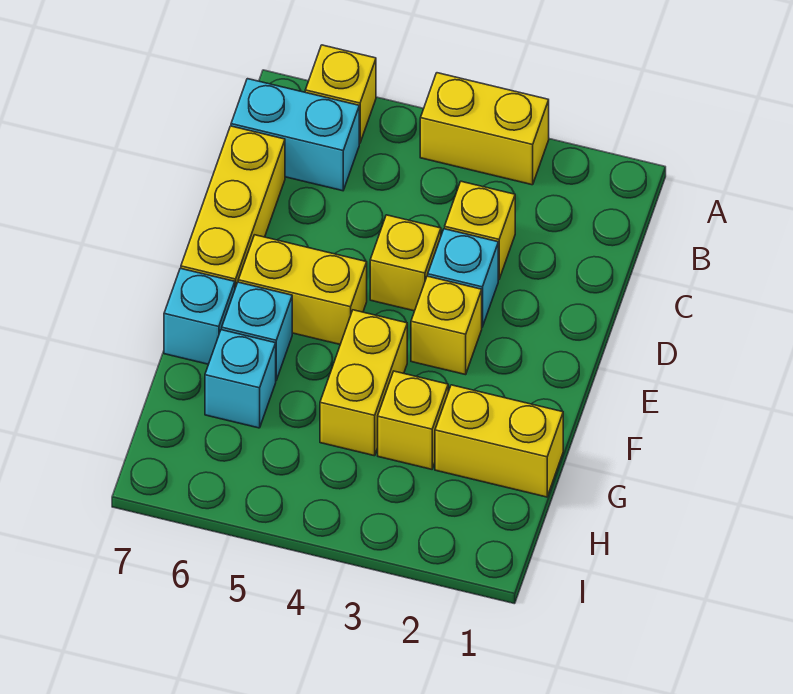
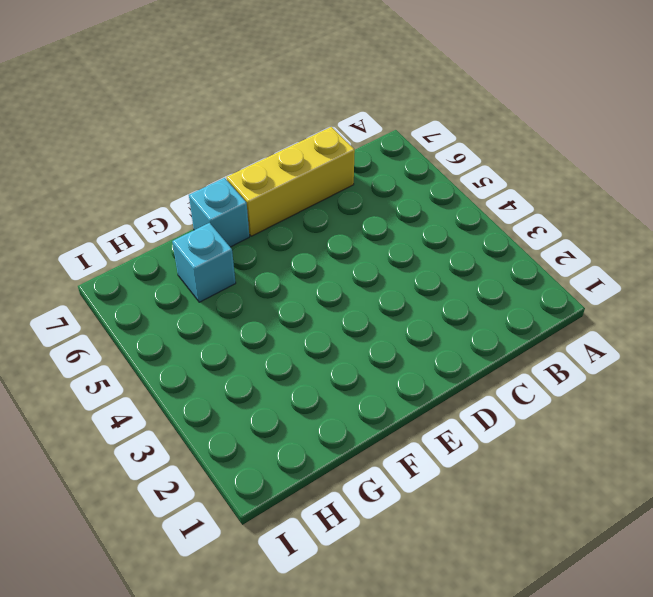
none -> yellow brick A3:A4 level 1
none -> yellow brick A6 level 1
none -> cyan brick B6:B7 level 1

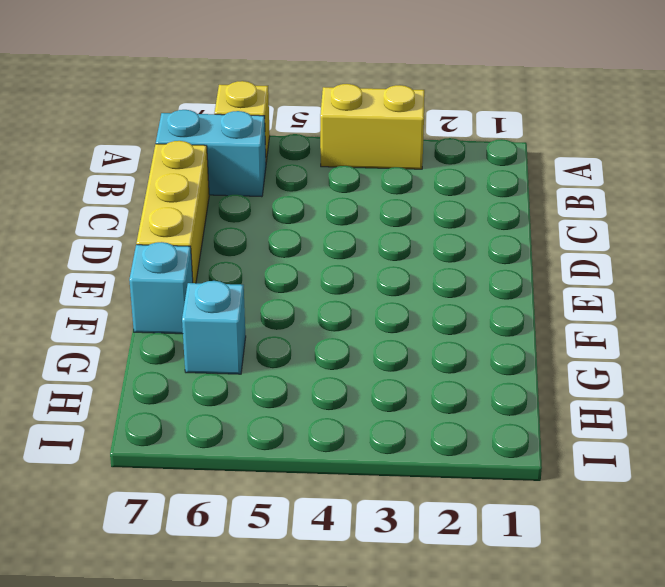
none -> yellow brick C3 level 1
none -> cyan brick D3 level 1
none -> yellow brick D4 level 1

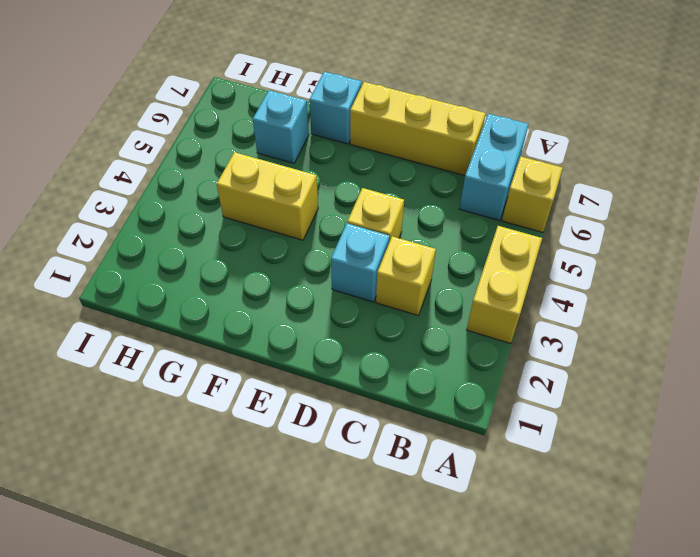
none -> yellow brick E3 level 1
none -> yellow brick E5:E6 level 1
none -> cyan brick F6 level 1

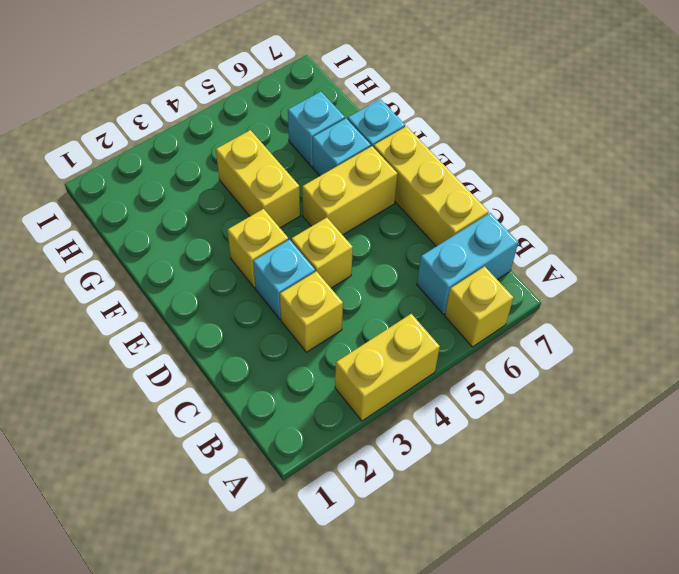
none -> yellow brick G1:G2 level 1
none -> yellow brick G3 level 1

